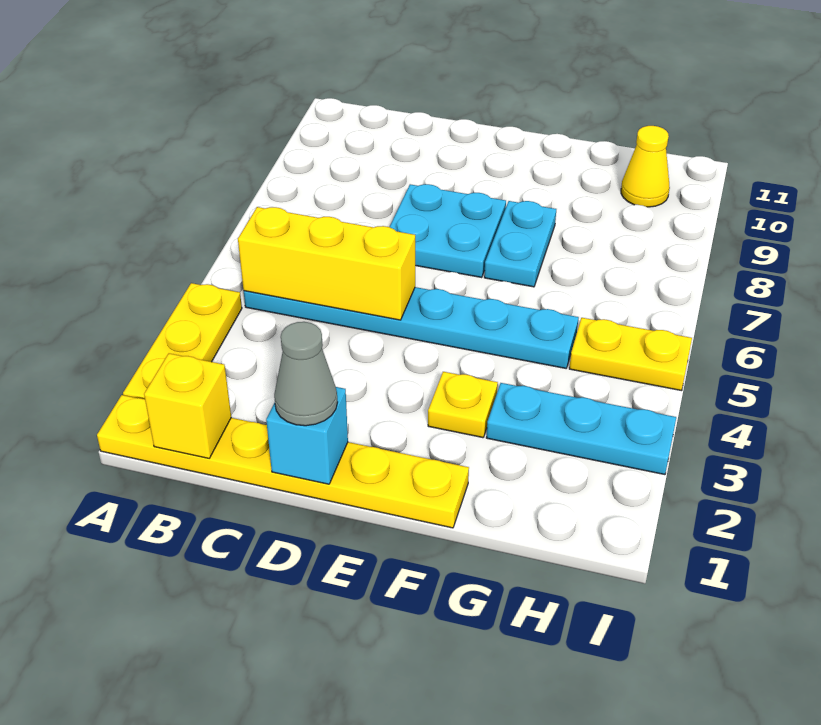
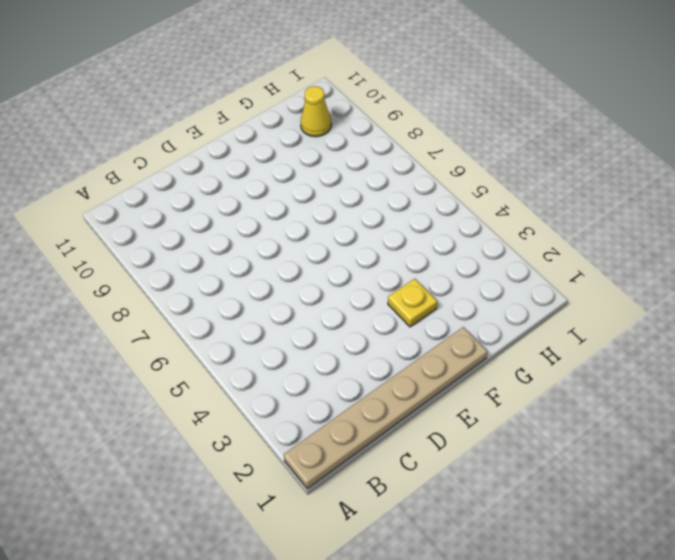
tan plate A1:F1 level 1 -> yellow plate A1:F1 level 1
none -> yellow plate A2:A4 level 1
none -> cyan plate B5:G5 level 1
none -> cyan plate D7:E8 level 1

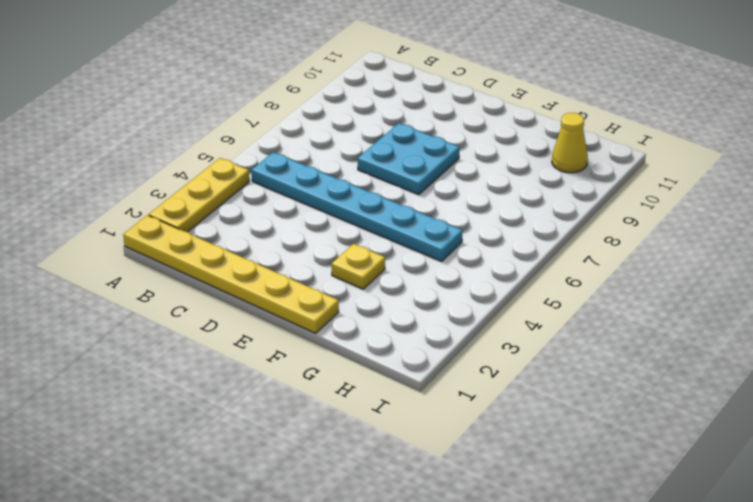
none -> cyan plate F7:F8 level 1
none -> cyan plate G3:I3 level 1
none -> yellow plate H5:I5 level 1

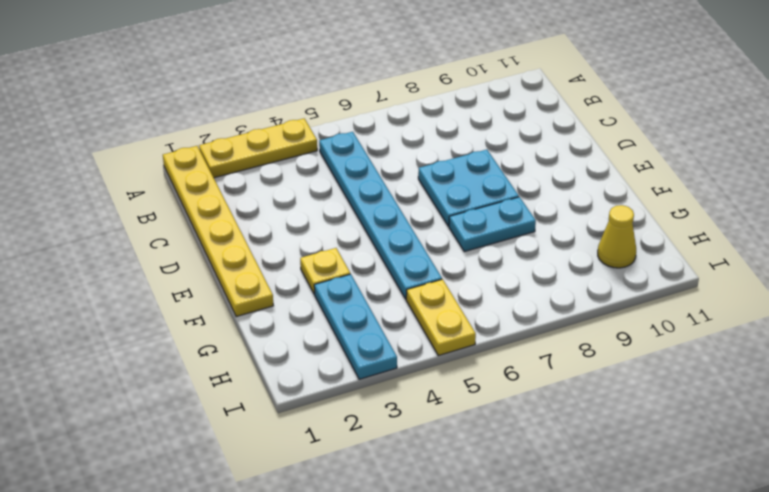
none -> yellow brick B1 level 2
none -> yellow brick B5:D5 level 2
none -> cyan brick D1 level 2

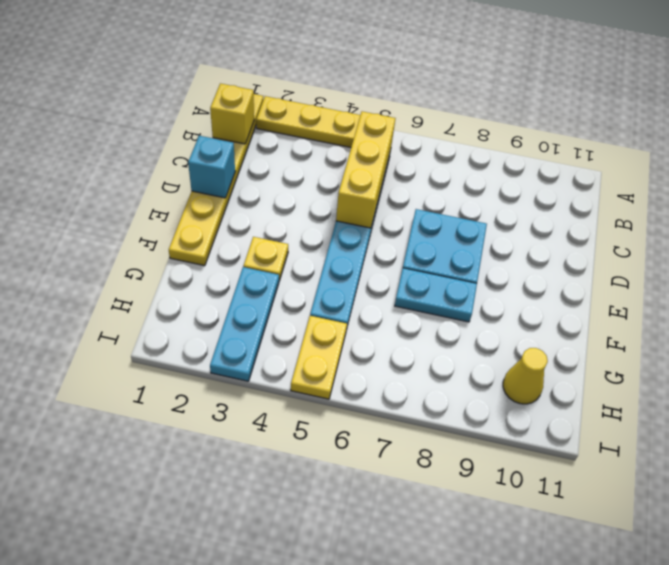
none -> grey cone D1 level 3

